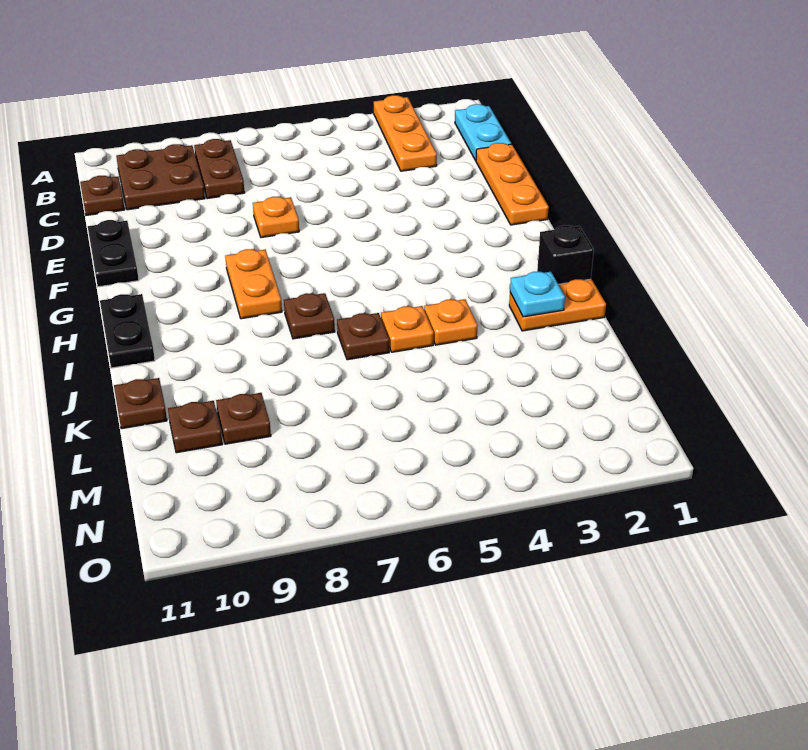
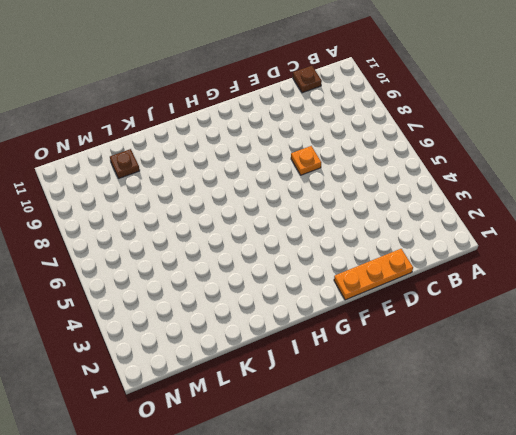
none -> orange plate A3:C3 level 1
none -> cyan plate B1:C1 level 1
none -> brown plate B8:C8 level 1

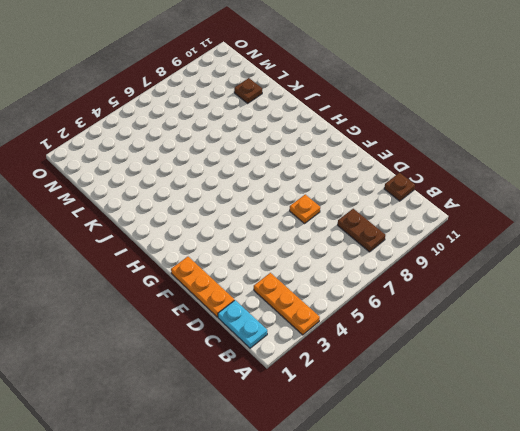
none -> brown plate B9:C10 level 1
none -> black plate E11:F11 level 1
none -> orange plate G8:H8 level 1

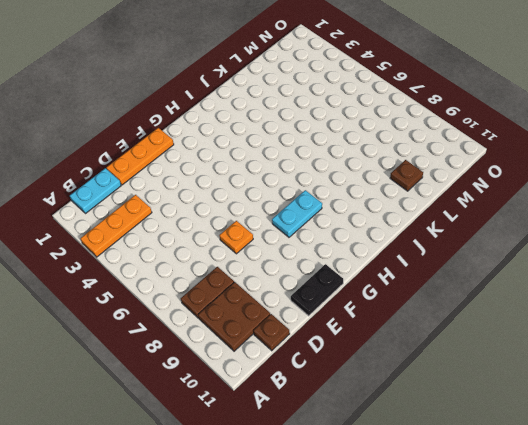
cyan plate G8:H8 level 1 -> orange plate G8:H8 level 1
none -> black plate H11:I11 level 1
none -> black brick I1 level 1
none -> brown plate I7 level 1

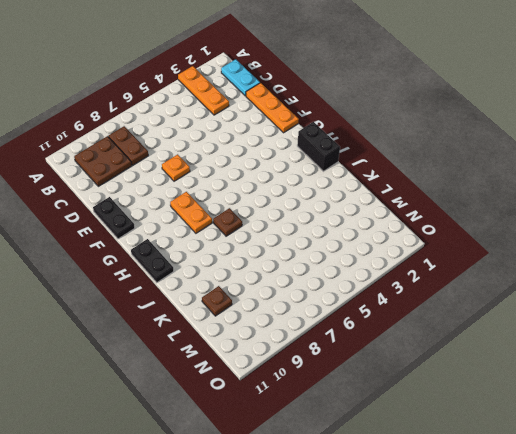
black brick H1:I1 level 1 -> black brick I1 level 1
none -> brown plate C11 level 1
none -> orange plate J1:J2 level 1
none -> orange plate J4 level 1

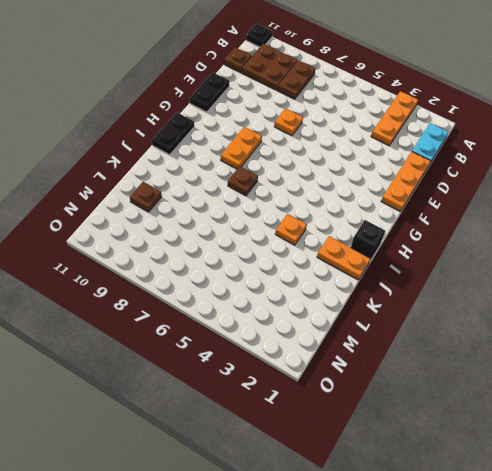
black plate A11 level 1 -> none
none -> orange plate J5 level 1
none -> brown plate J6 level 1
none -> brown plate K11 level 1

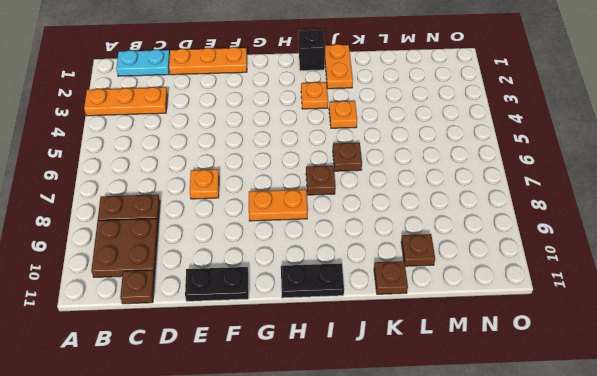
orange plate I3 level 1 -> orange plate J5 level 1
none -> brown plate L9 level 1
none -> cyan plate J2 level 2

